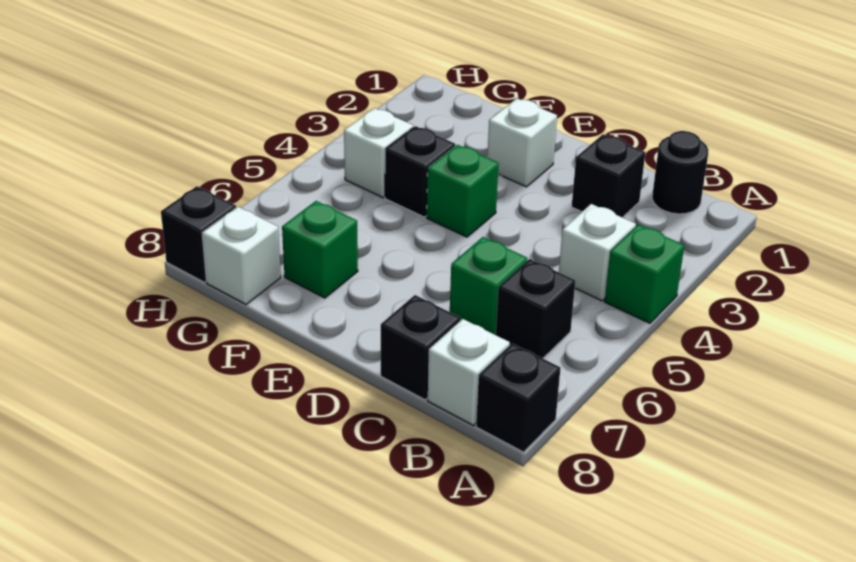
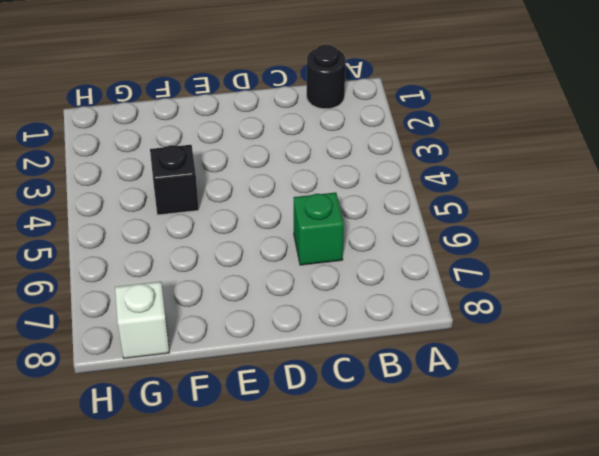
none -> green brick A4 level 1
none -> black brick A8 level 1
none -> white brick B4 level 1

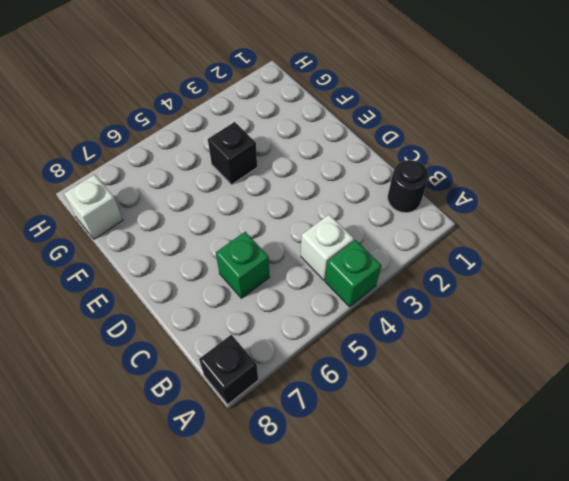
none -> black brick B6 level 1
none -> white brick B8 level 1
none -> black brick C2 level 1

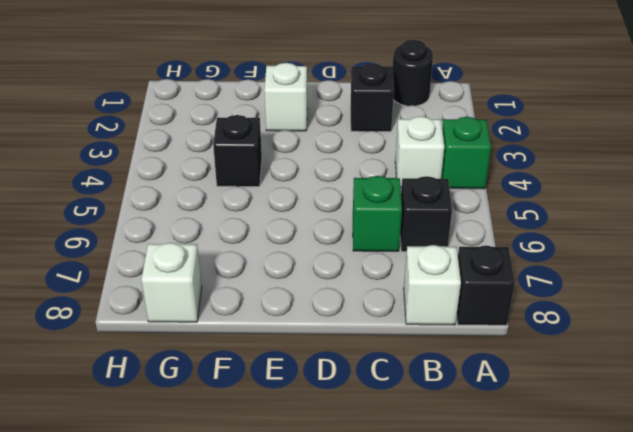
none -> black brick C8 level 1
none -> green brick E4 level 1
none -> green brick F7 level 1

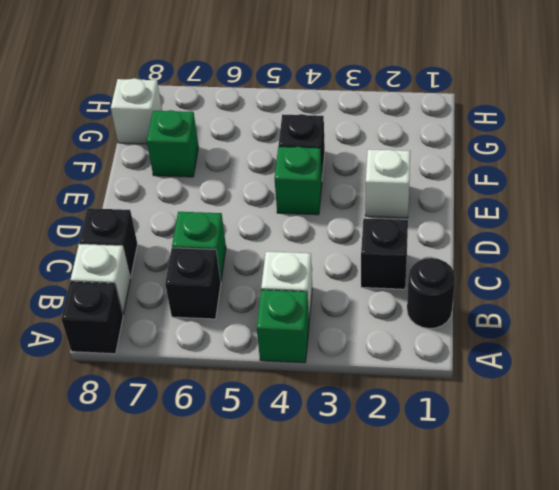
none -> white brick G4 level 1
none -> black brick H8 level 1

